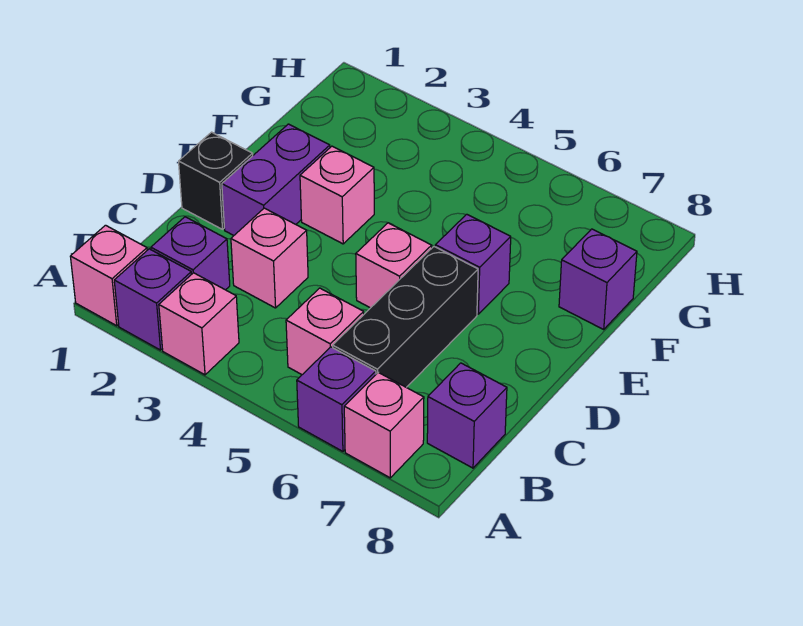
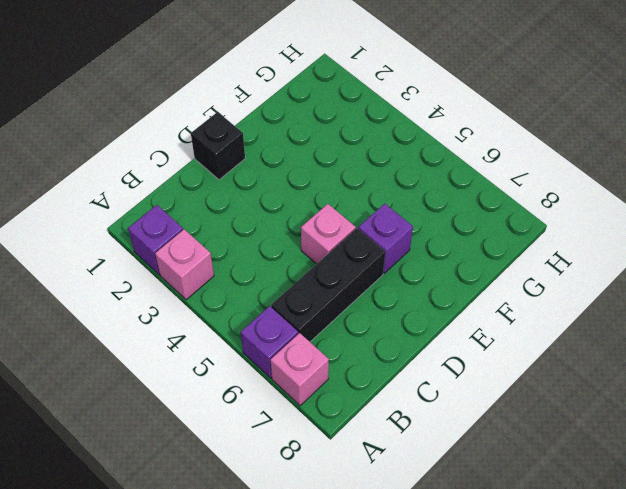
none -> pink brick A1 level 1
none -> purple brick B2 level 1
none -> pink brick B5 level 1

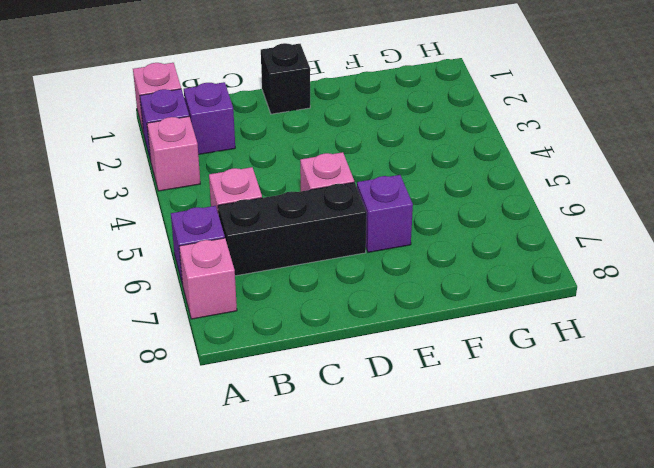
none -> purple brick B8 level 1
none -> pink brick C3 level 1
none -> purple brick D2:E2 level 1

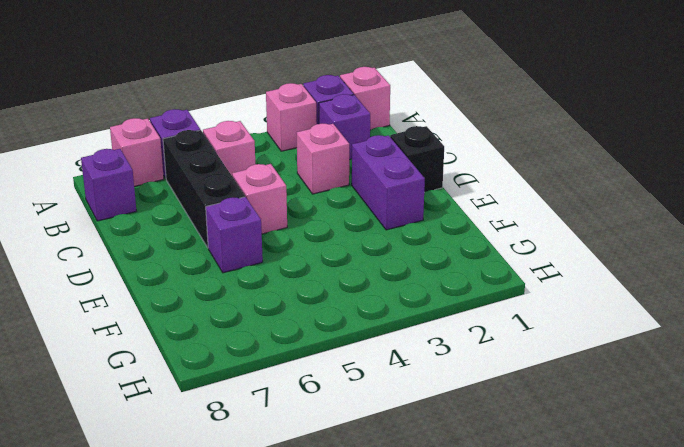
none -> pink brick E3 level 1
none -> purple brick F8 level 1

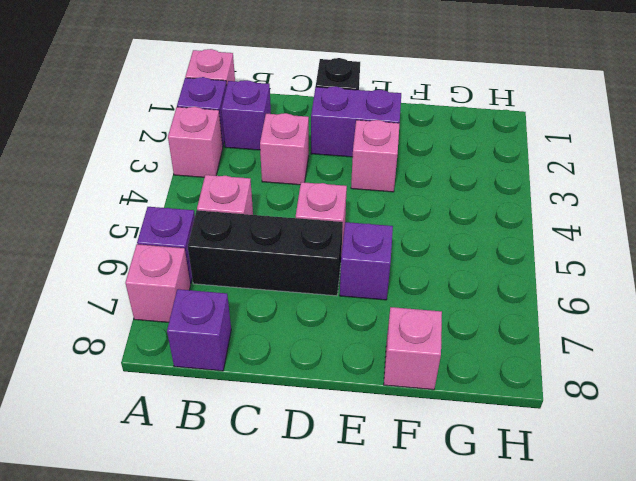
pink brick F8 level 1 -> purple brick F8 level 1

